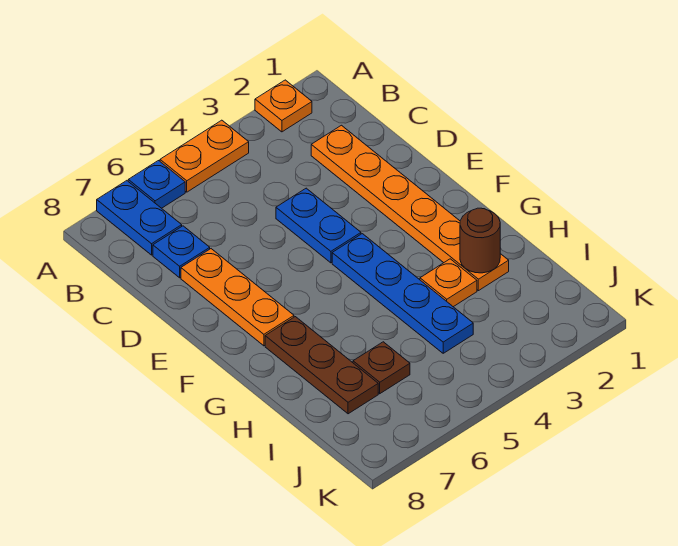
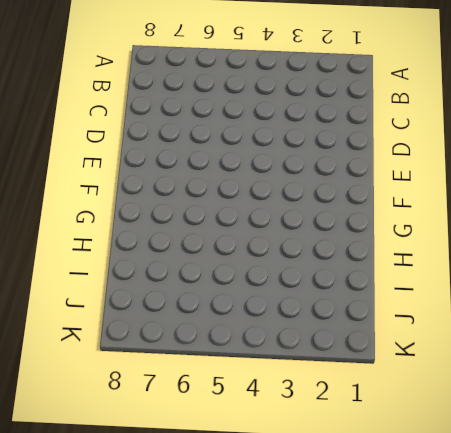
none -> orange plate A2 level 1
none -> orange plate A4:A5 level 1
none -> blue plate A6 level 1

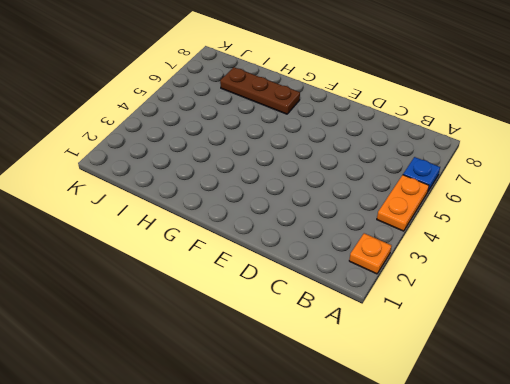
none -> blue plate A7:B7 level 1
none -> orange plate C2:H2 level 1
none -> blue plate C7 level 1

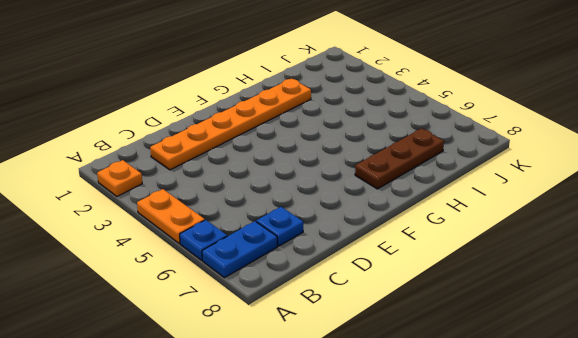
none -> blue plate D4:E4 level 1
none -> orange plate D7:F7 level 1
none -> blue plate F4:I4 level 1

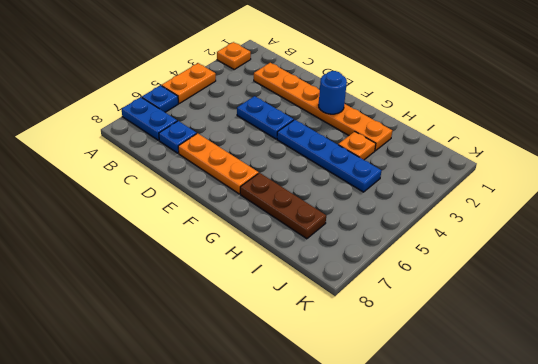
blue round brick F2 level 2 -> none
none -> brown plate I6 level 1
none -> brown round brick H2 level 2

